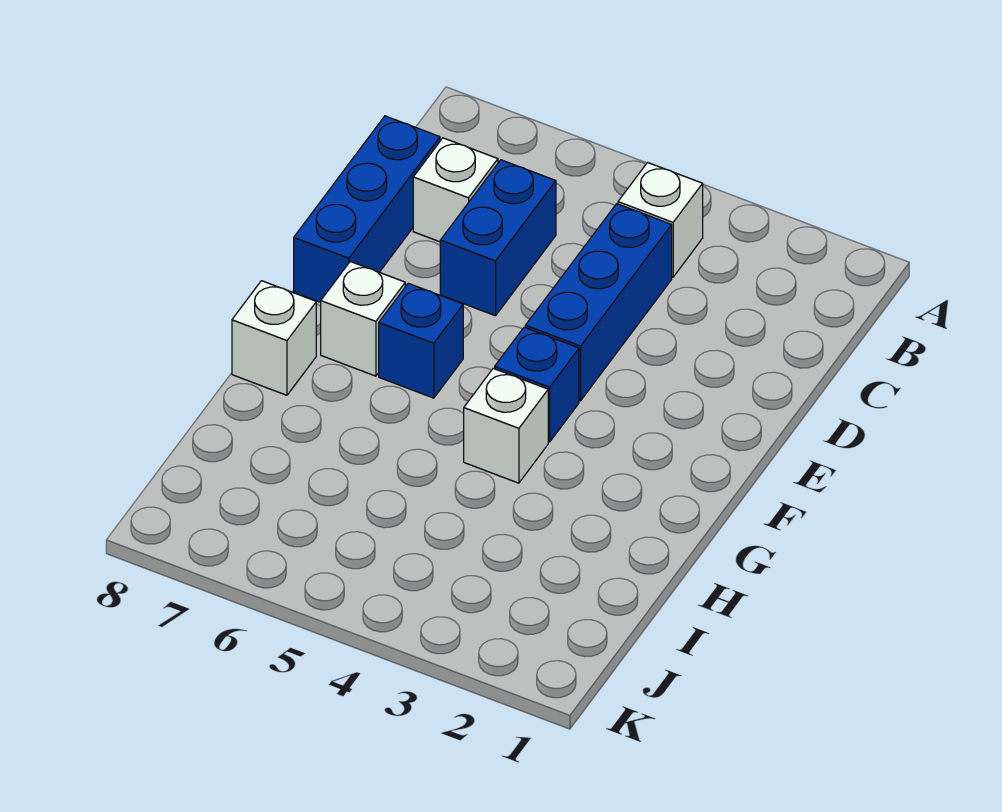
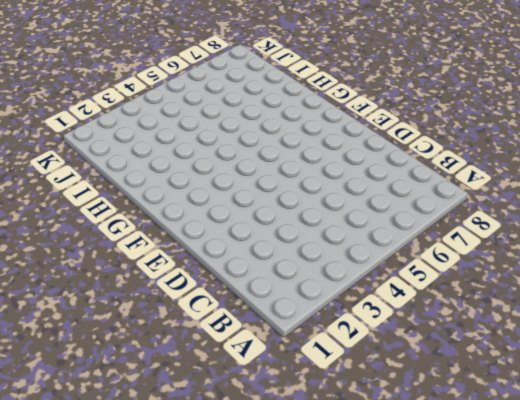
none -> white brick B4 level 1
none -> blue brick C4:E4 level 1

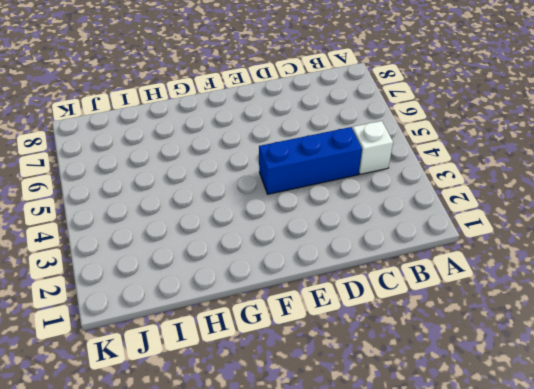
none -> blue brick C6:D6 level 1
none -> white brick C7 level 1

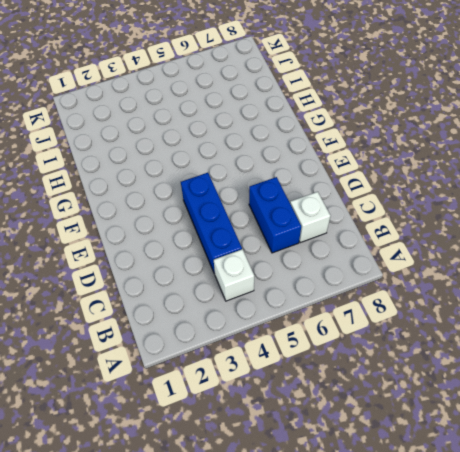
none -> blue brick C8:E8 level 1
none -> blue brick F4 level 1

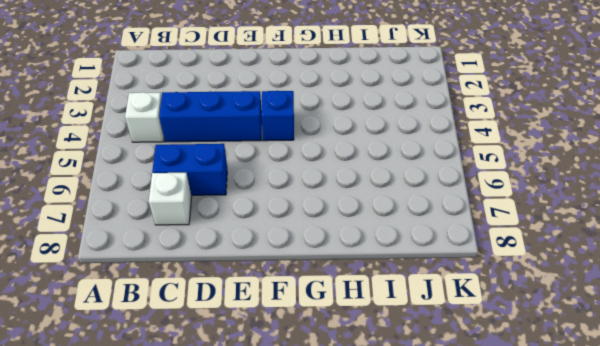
none -> blue brick C8:E8 level 1
none -> blue brick F6 level 1

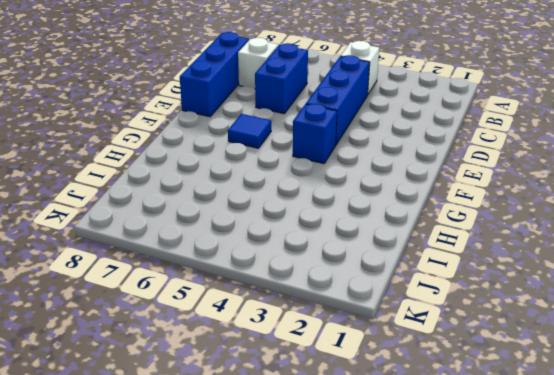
blue tile F6 level 1 -> blue brick F6 level 1
none -> white brick F7 level 1
none -> white brick G4 level 1

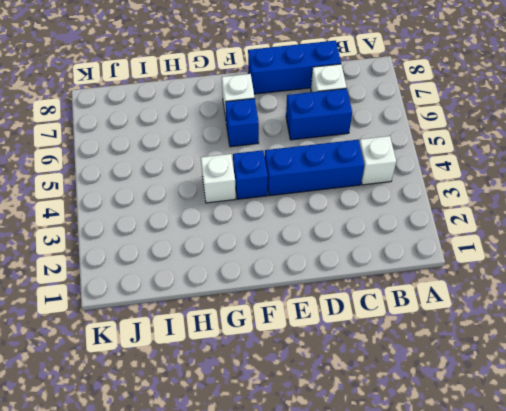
none -> white brick G8 level 1

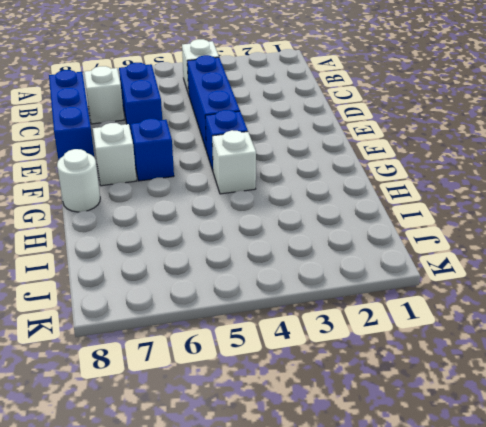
white round brick G8 level 1 -> white brick G8 level 1

